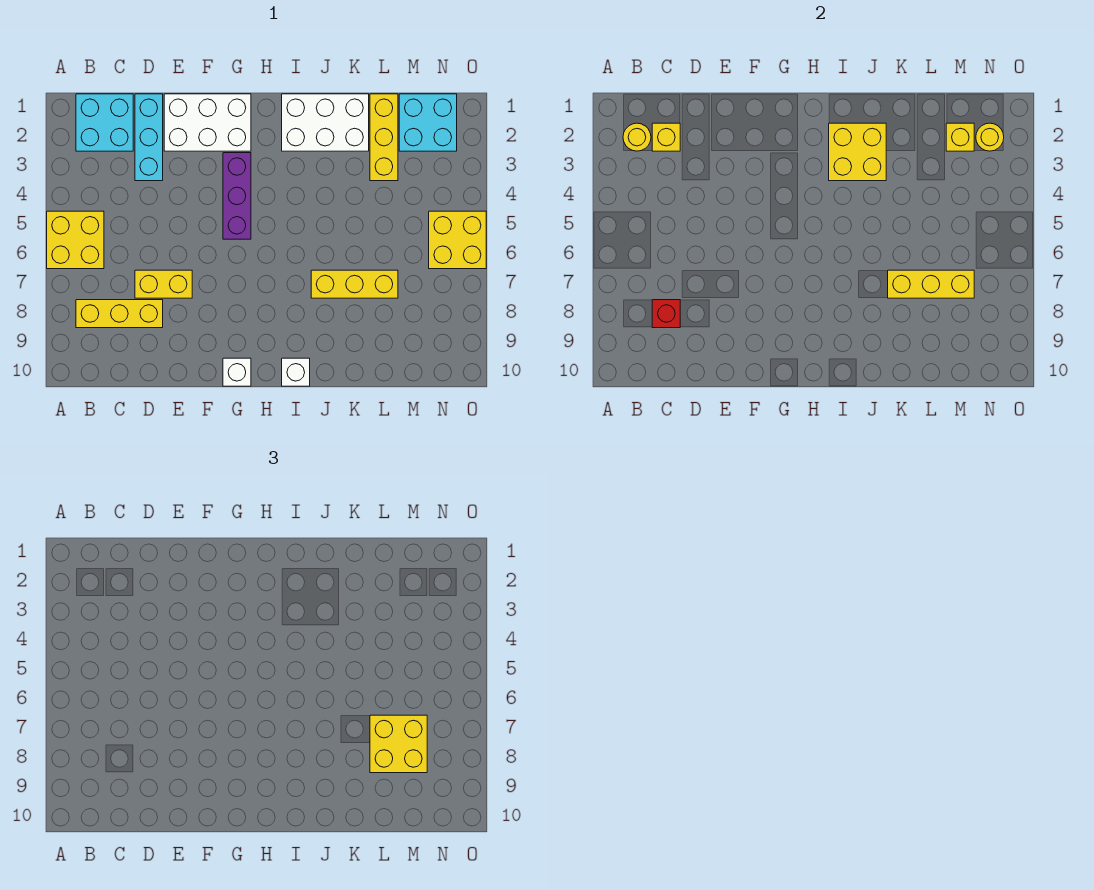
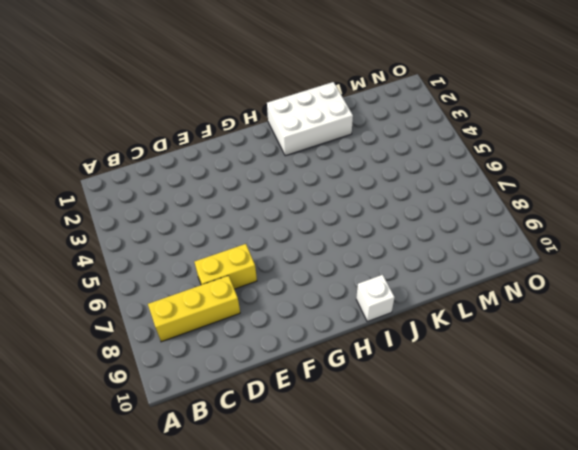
none -> yellow brick A5:B6 level 1
none -> cyan brick B1:C2 level 1
none -> cyan brick D1:D3 level 1

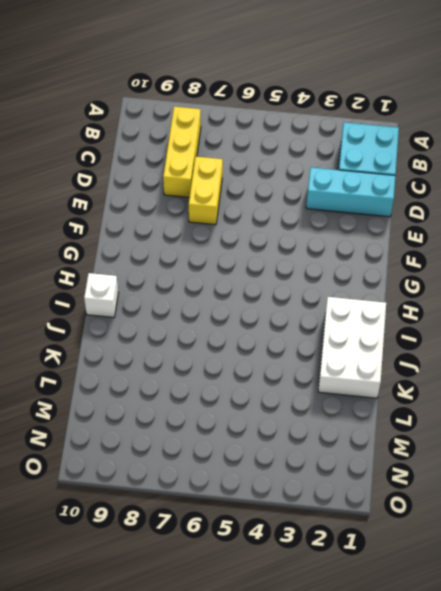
none -> yellow brick A5:B6 level 1
none -> white brick E1:G2 level 1
none -> purple brick G3:G5 level 1

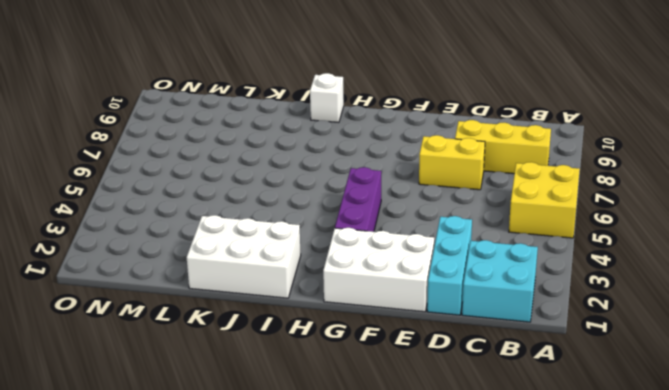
none -> white brick G10 level 1
none -> yellow brick J7:L7 level 1
none -> yellow brick L1:L3 level 1

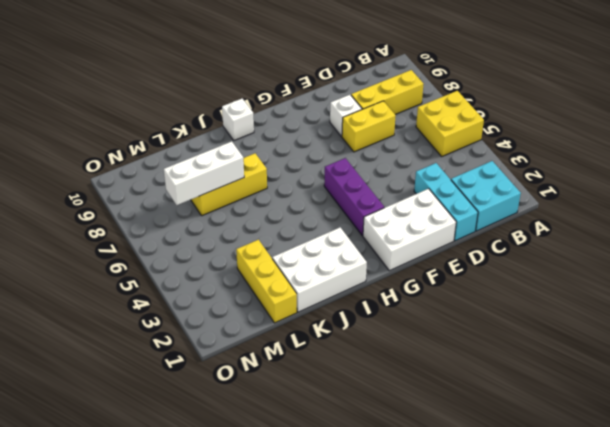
white brick E8 level 1 -> white brick G10 level 1
white brick K7:M7 level 2 -> yellow brick K7:M7 level 2
none -> cyan brick M1:N2 level 1
none -> yellow brick N5:O6 level 1
none -> yellow round brick B2 level 2

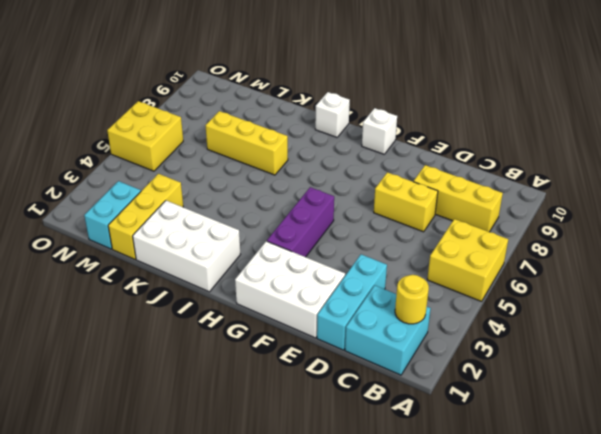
cyan brick M1:M2 level 1 -> cyan brick M1:N2 level 1
none -> yellow brick C2 level 2
none -> red brick C8 level 2
none -> yellow brick I2:J3 level 2

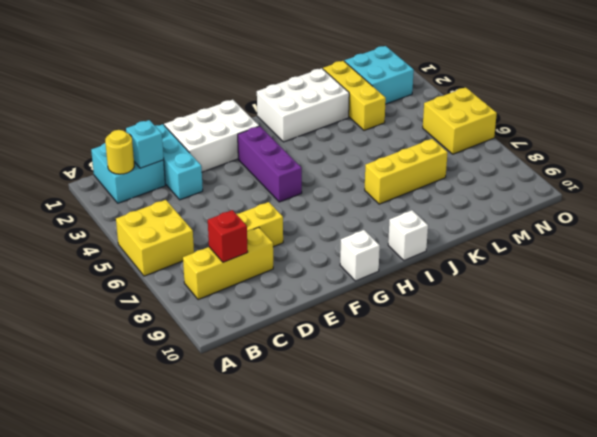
cyan brick C2 level 2 -> yellow brick C2 level 2
none -> yellow brick I2:J3 level 2
none -> yellow brick K7:M7 level 2
none -> yellow brick M2 level 2

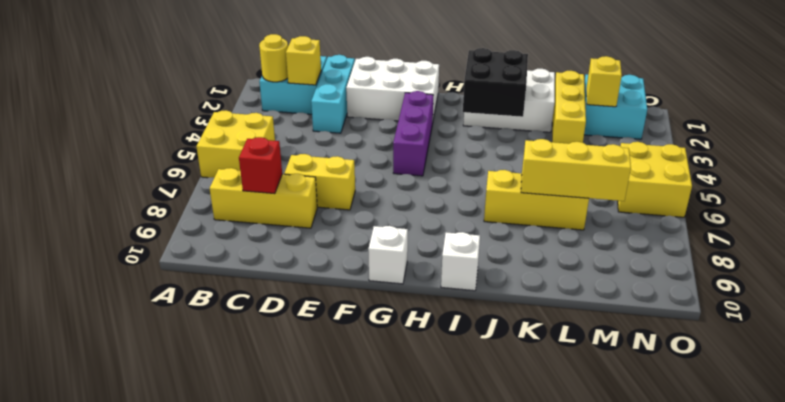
black brick I2:J3 level 2 -> yellow brick I2:J3 level 2
none -> yellow round brick N2 level 2
none -> yellow brick L7:M8 level 3

